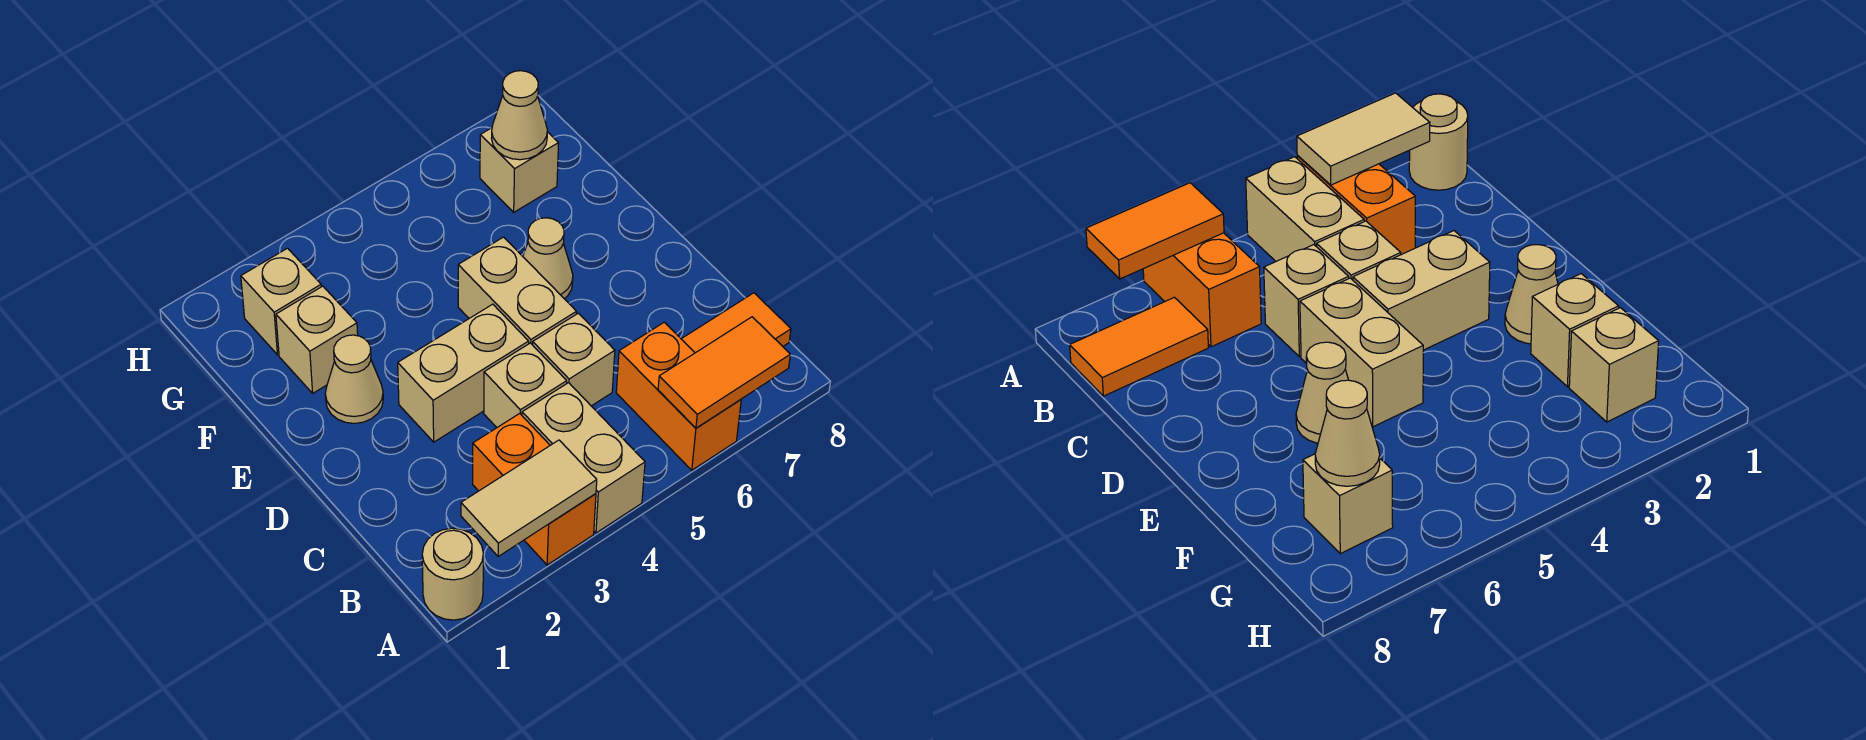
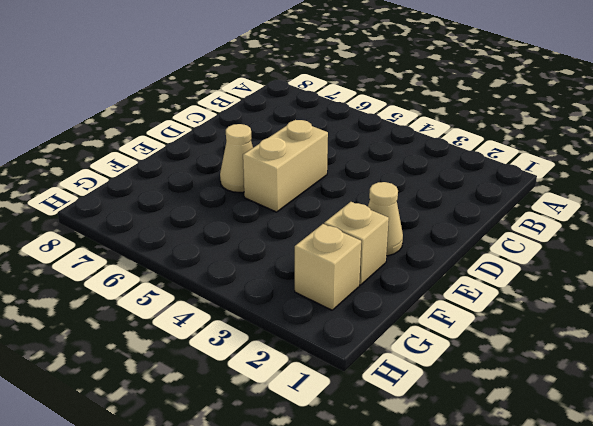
none -> tan round brick A1 level 1
none -> orange brick A3:B3 level 1
none -> tan brick A4:B4 level 1

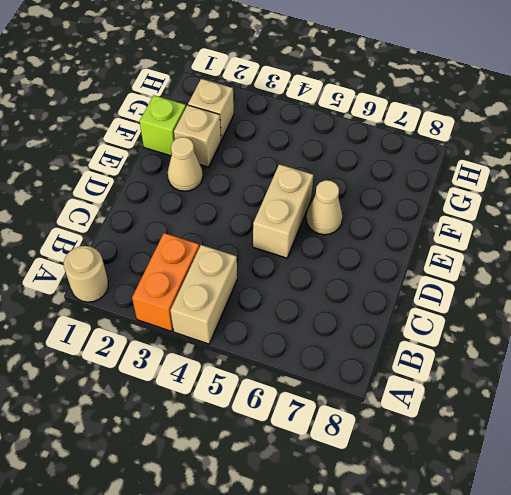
lime brick F1 level 1 -> none
none -> orange brick A6:B6 level 1
none -> orange tile B7:B8 level 1
none -> tan brick C4 level 1

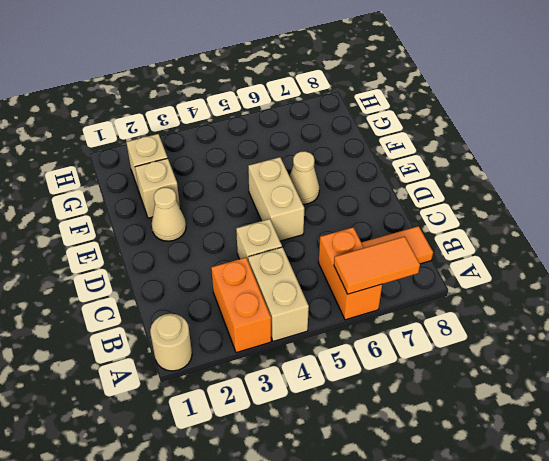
none -> tan brick C5 level 1
none -> tan brick D3:D4 level 1
none -> tan brick G7 level 1

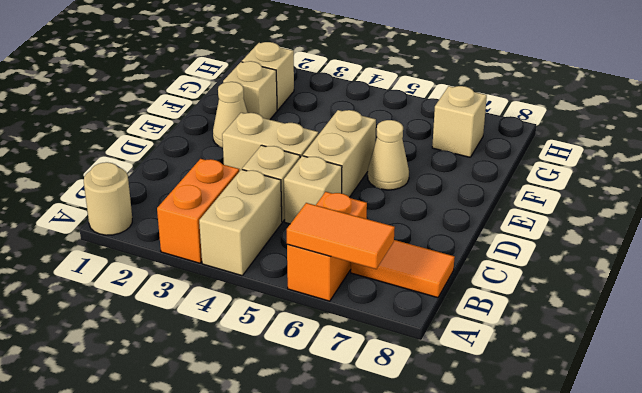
none -> tan tile A2:A3 level 2
none -> tan cone G7 level 2

